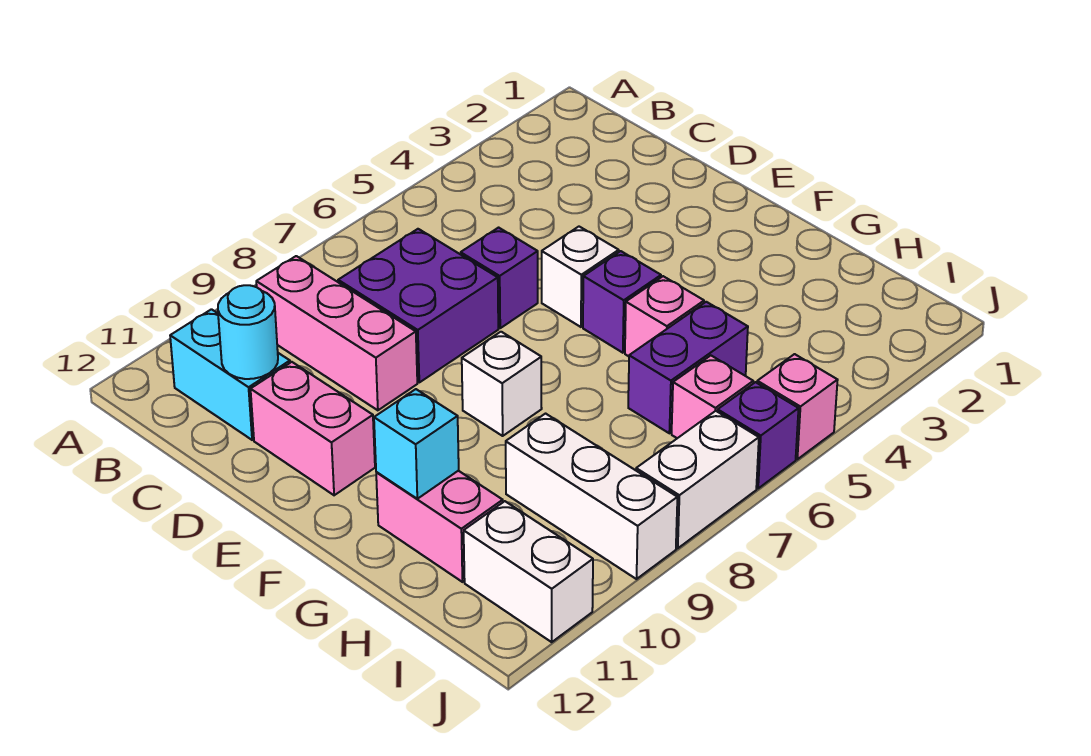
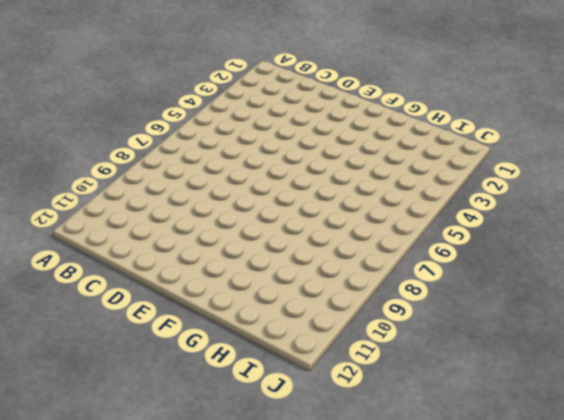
none -> pink brick B9:D9 level 1
none -> cyan brick B11:C11 level 1
none -> purple brick C7:D8 level 1

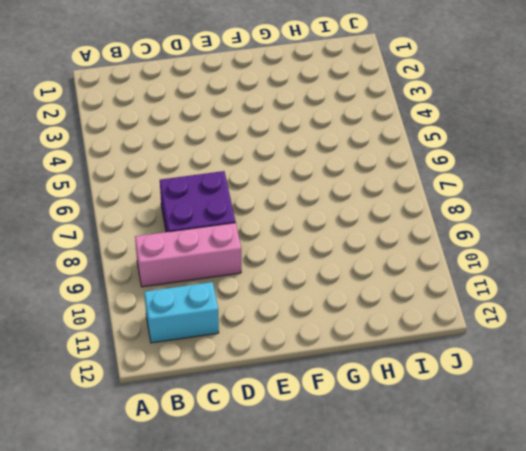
none -> purple brick D6 level 1
none -> pink brick D11:E11 level 1
none -> white brick E5 level 1

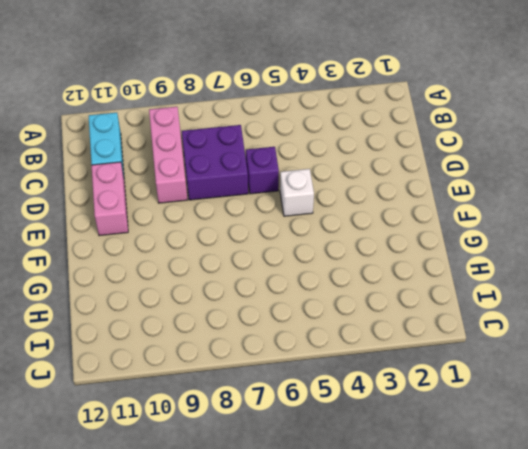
none -> purple brick F5 level 1
none -> white brick F8 level 1
none -> pink brick G5 level 1

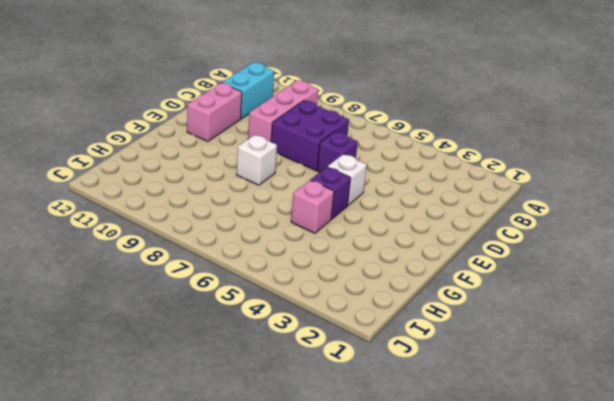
none -> pink brick G11:H11 level 1
none -> purple brick H5:H6 level 1
none -> white brick H9:J9 level 1

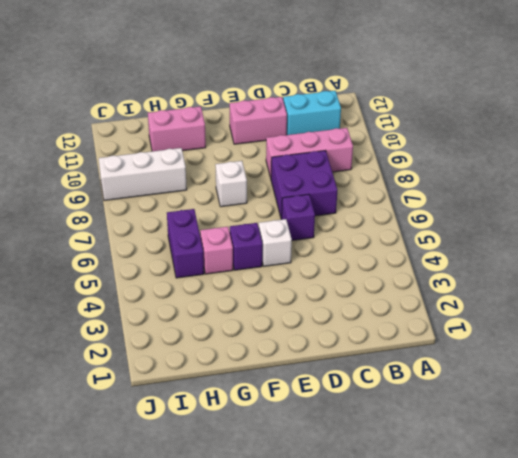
none -> pink brick I6 level 1
none -> white brick I11:J11 level 1
none -> pink brick J5 level 1

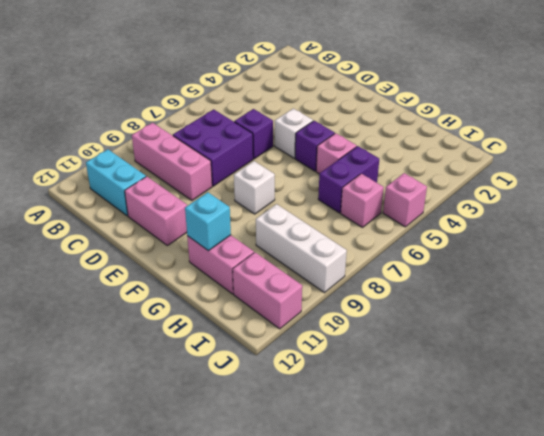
pink brick I11:J11 level 1 -> white brick I11:J11 level 1
none -> purple brick J6 level 1
none -> white brick J7:J8 level 1
none -> cyan round brick C11 level 2

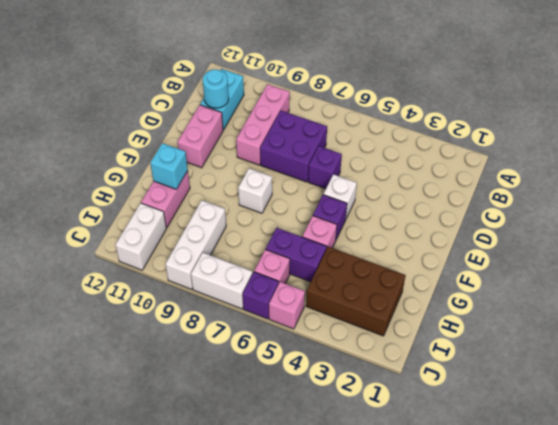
brown brick H2:I4 level 1 -> none

